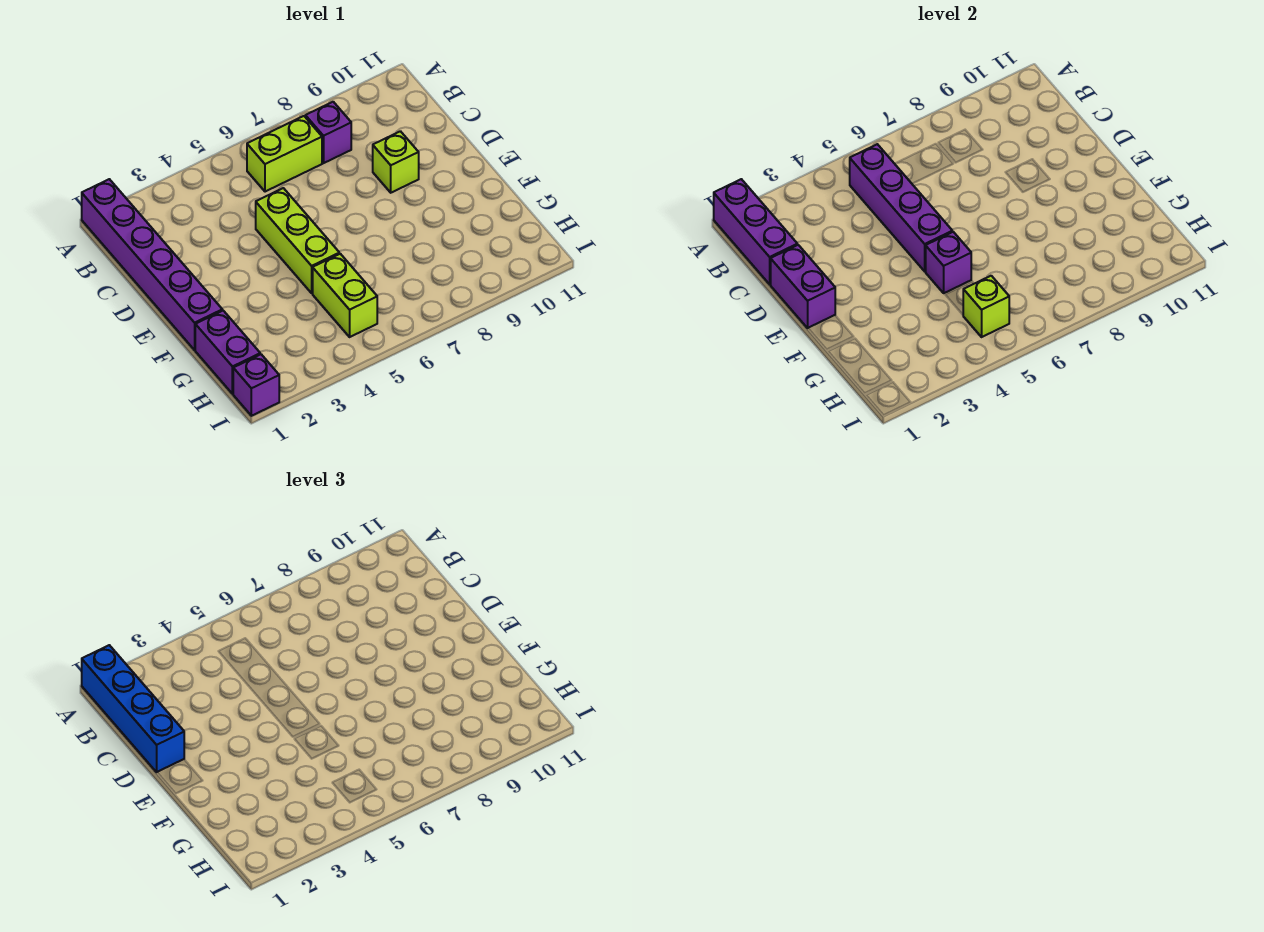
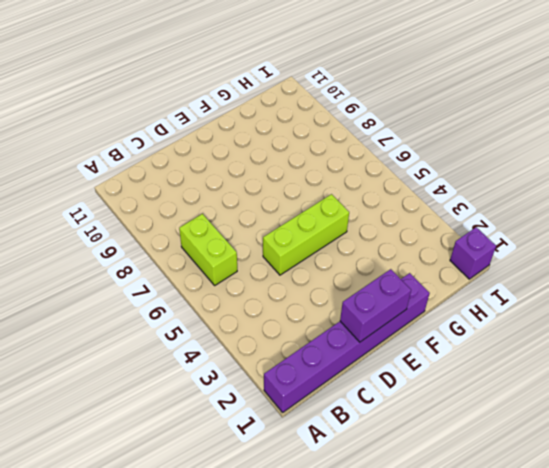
none -> purple brick B8 level 1
none -> lime brick D9 level 1
none -> purple brick G1:H1 level 1

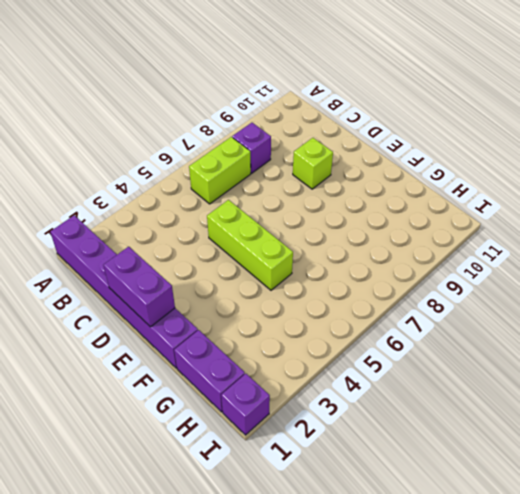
none -> lime brick G5:H5 level 1
none -> purple brick A1:C1 level 2
none -> purple brick B5:E5 level 2

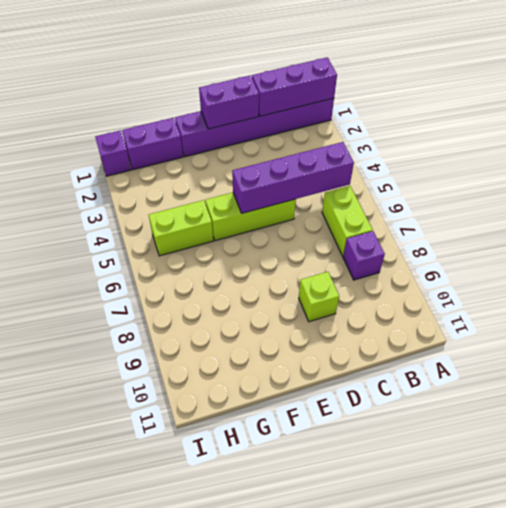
none -> purple brick F5 level 2
none -> lime brick H5 level 2
none -> blue brick A1:D1 level 3

